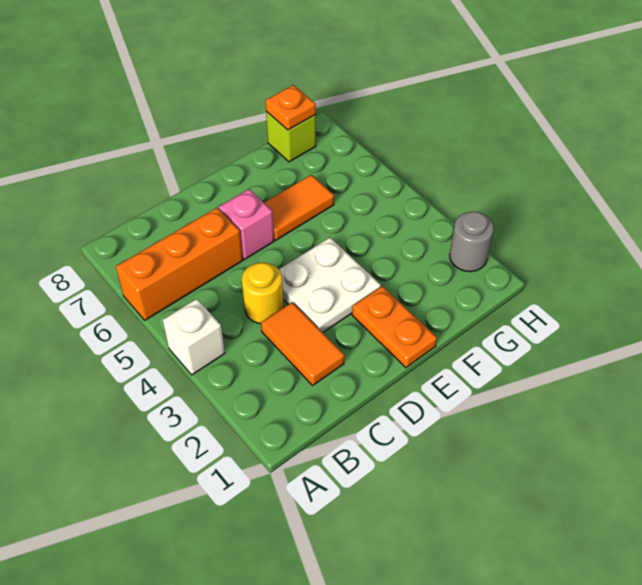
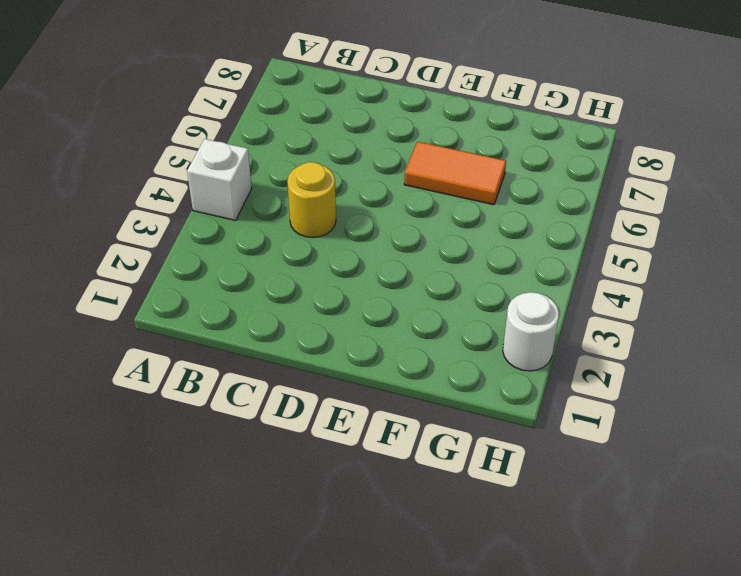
white round brick H2 level 1 -> grey round brick H2 level 1
none -> orange brick A6:C6 level 1
none -> orange tile C2:C3 level 1

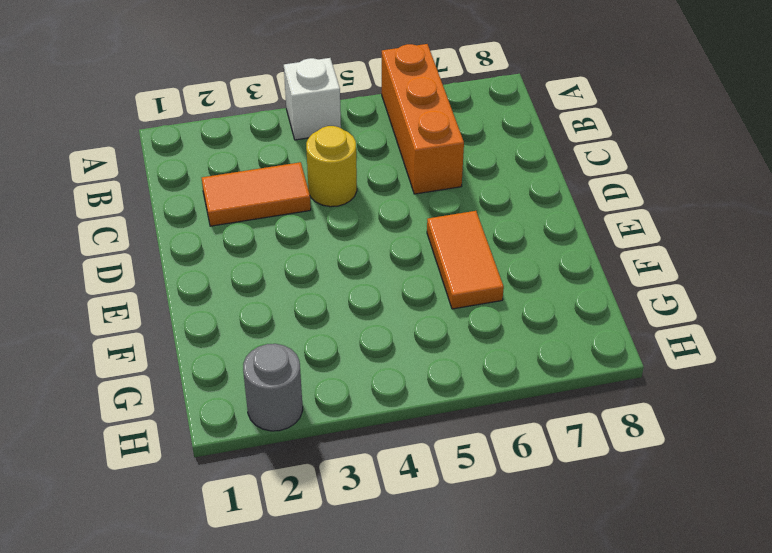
none -> white plate D3:E4 level 1
none -> pink brick D6 level 1

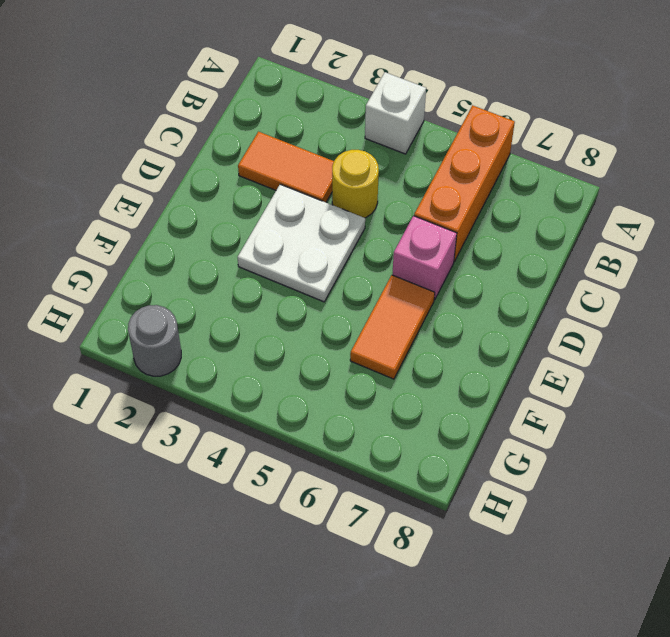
none -> orange plate E1:E2 level 1
none -> lime brick G8 level 1

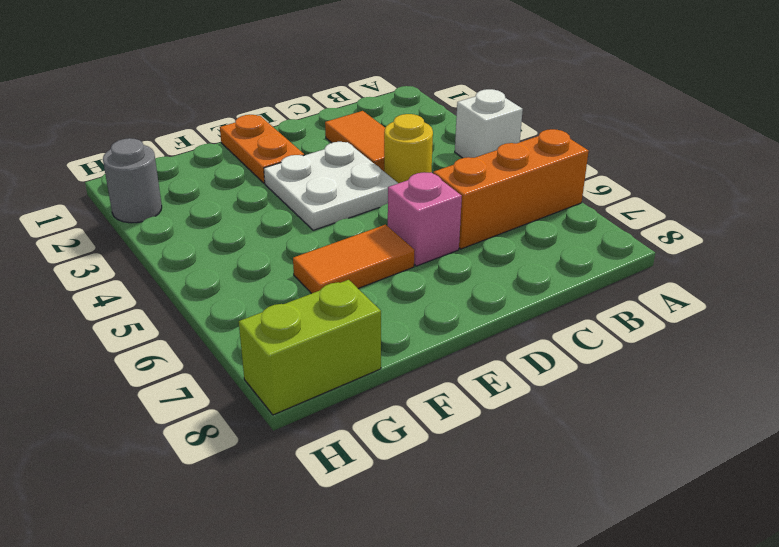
lime brick G8:H8 level 1 -> lime brick G8 level 1
none -> orange plate G8 level 2

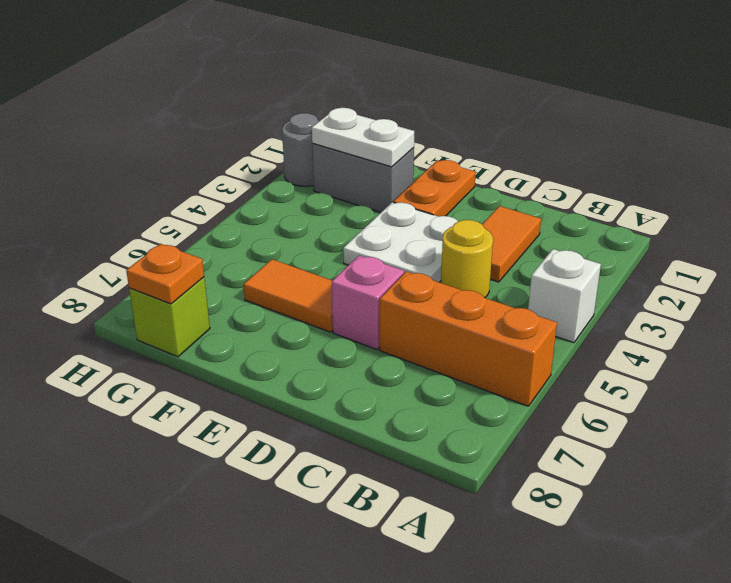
grey brick F2:G2 level 1 -> none
white plate F2:G2 level 2 -> none

